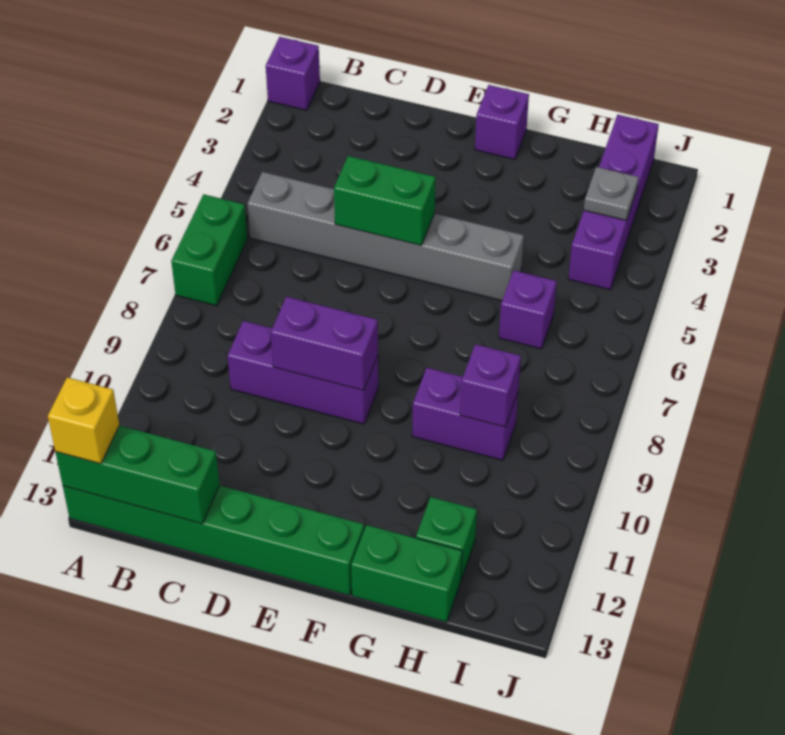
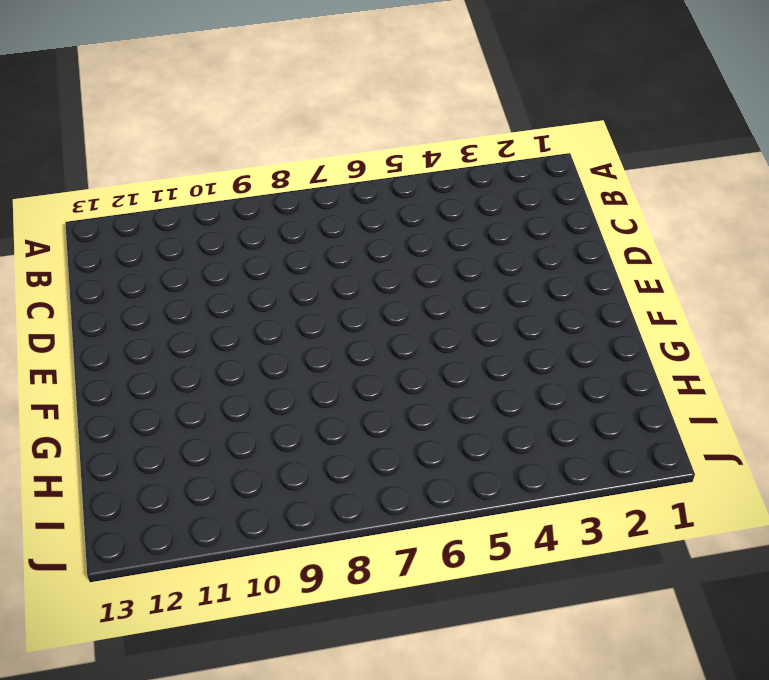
none -> purple brick A1 level 1
none -> green brick A6:A7 level 1
none -> green brick A13:F13 level 1

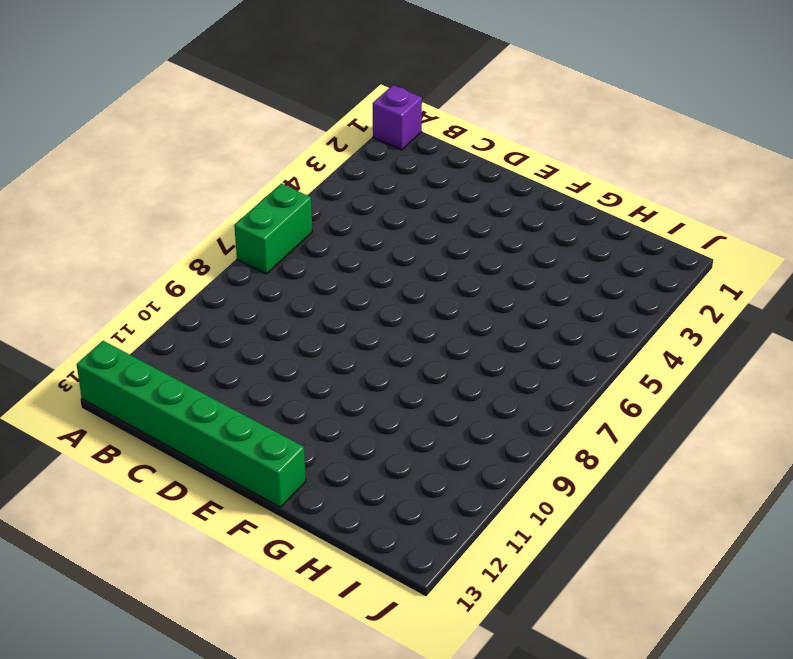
none -> grey brick B5:G5 level 1
none -> purple brick C9:E9 level 1
none -> purple brick F1 level 1

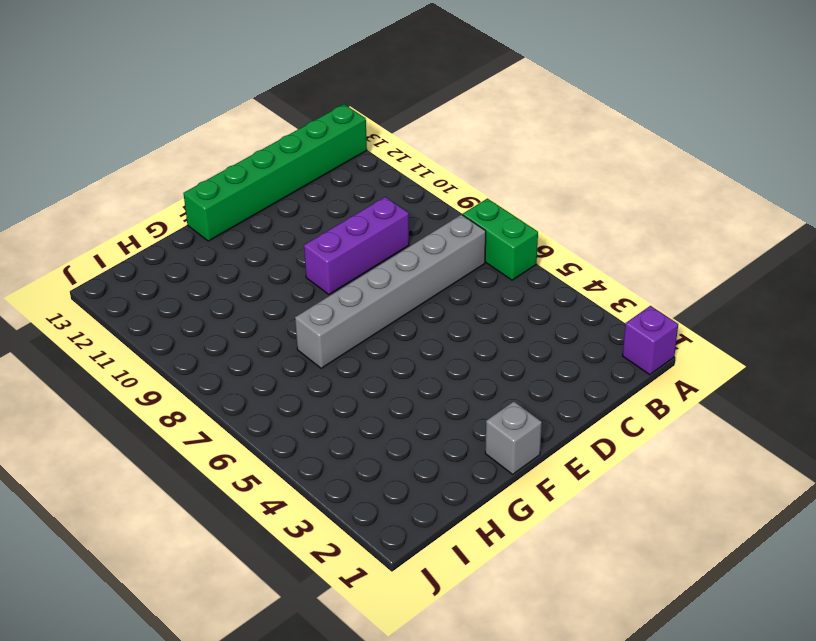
grey brick B7:G7 level 1 -> grey brick B5:G5 level 1
grey brick F1 level 1 -> purple brick F1 level 1
none -> purple brick G9:H9 level 1
none -> green brick G13:H13 level 1
none -> purple brick H6 level 1

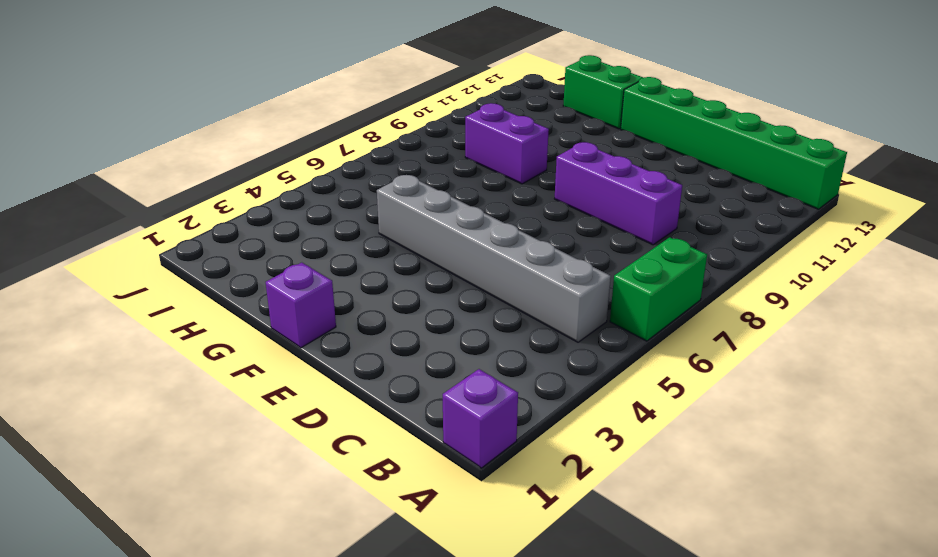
none -> purple brick H6 level 1
none -> green brick H12 level 1
none -> purple brick I1:I4 level 1

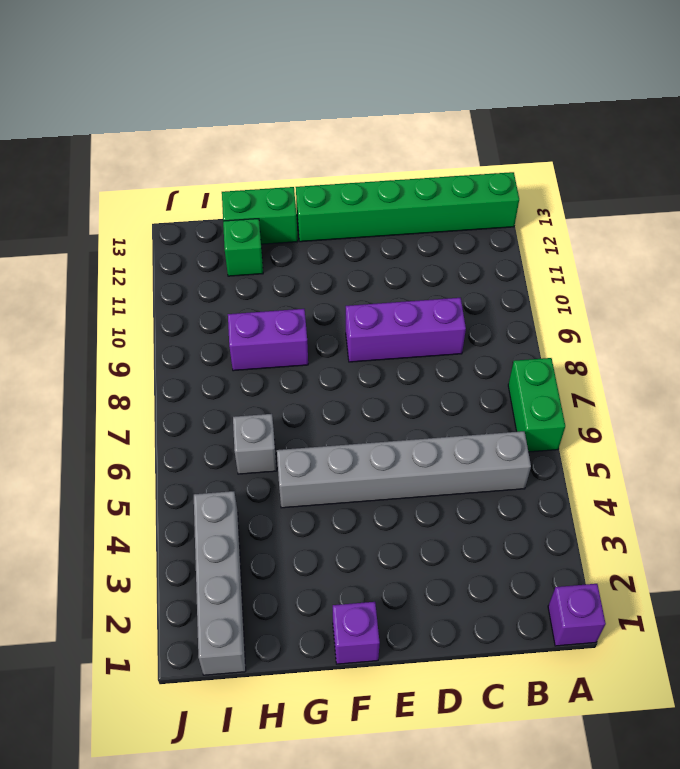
grey brick H6 level 1 -> purple brick H6 level 1
grey brick I1:I4 level 1 -> purple brick I1:I4 level 1
none -> green brick A13:C13 level 2
none -> green brick D5:E5 level 2
none -> purple brick D9:E9 level 2

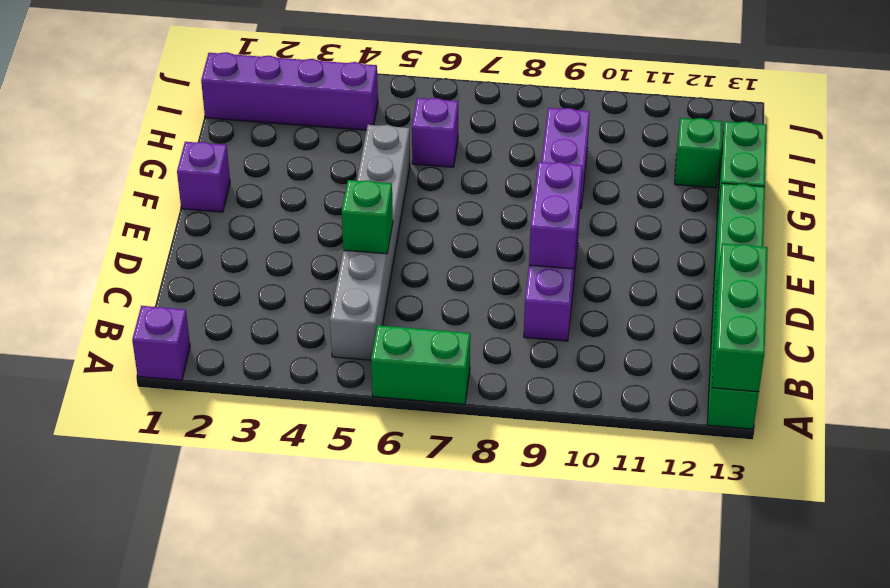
green brick D5 level 2 -> green brick D5:E5 level 2
none -> purple brick H9 level 2
none -> grey plate I3 level 2
none -> yellow brick A13 level 3

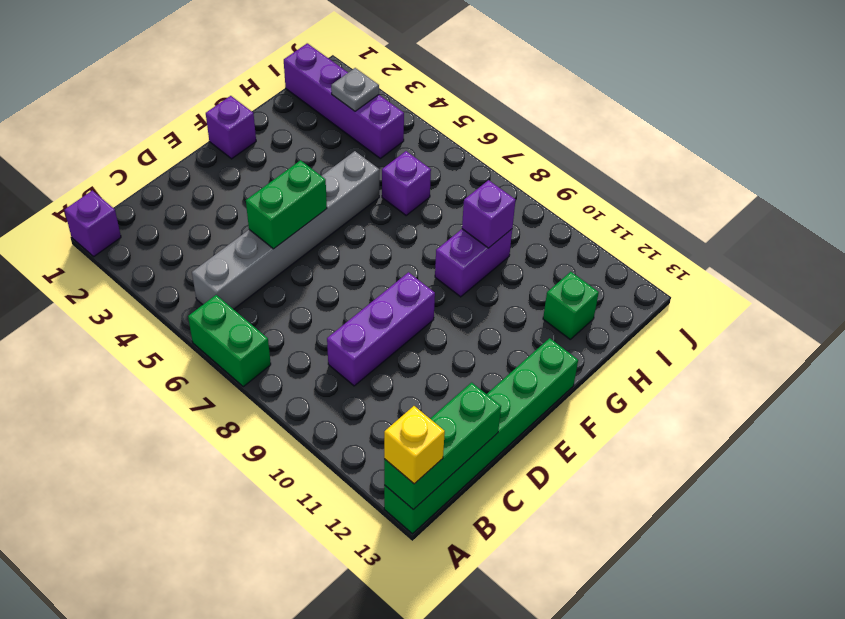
none -> green brick G13:H13 level 1
none -> purple brick D9:E9 level 2

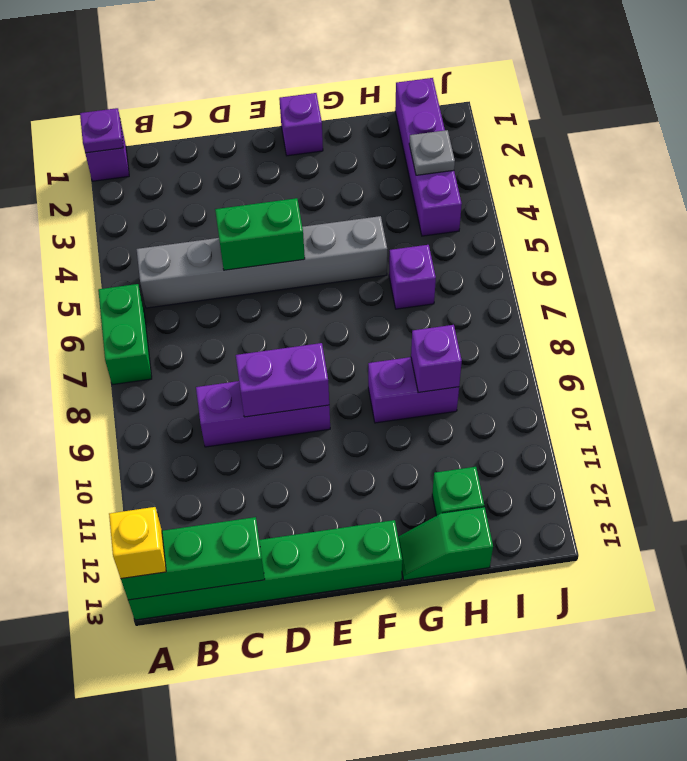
purple plate A1 level 2 -> none
green slope G13:H13 level 1 top H -> green brick G13:H13 level 1

